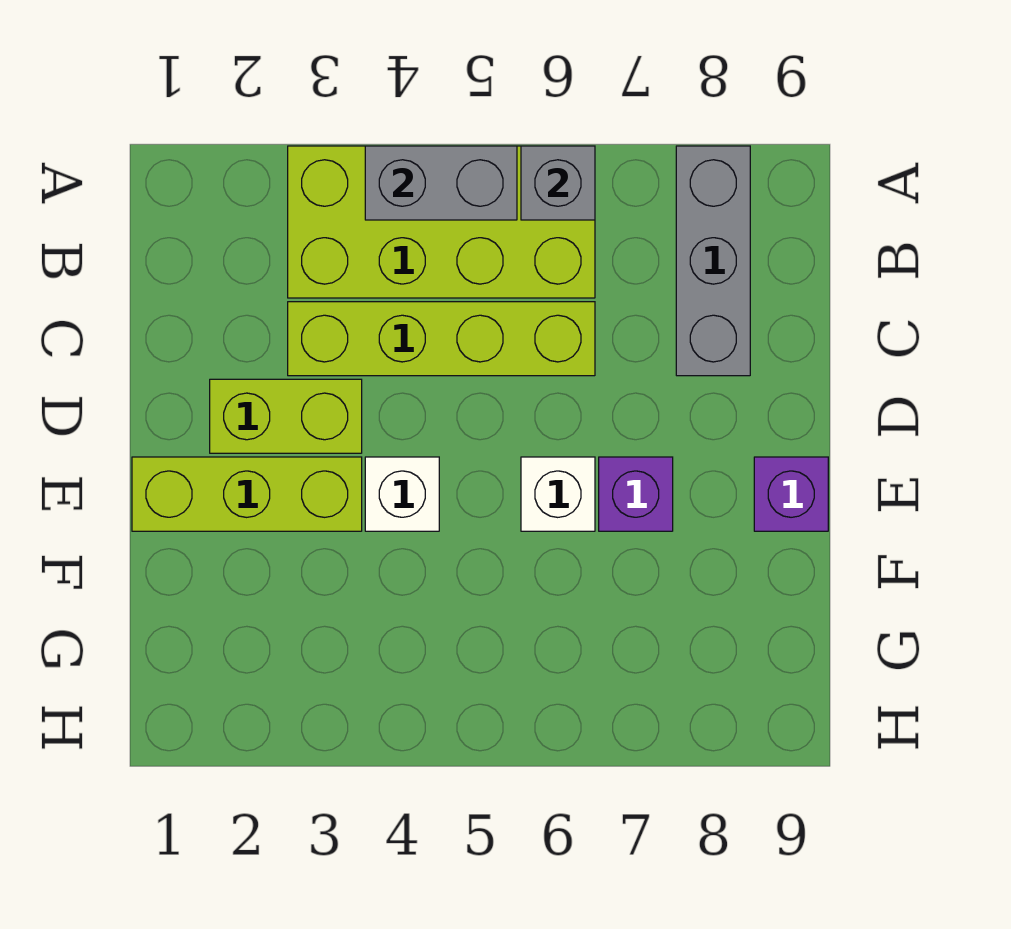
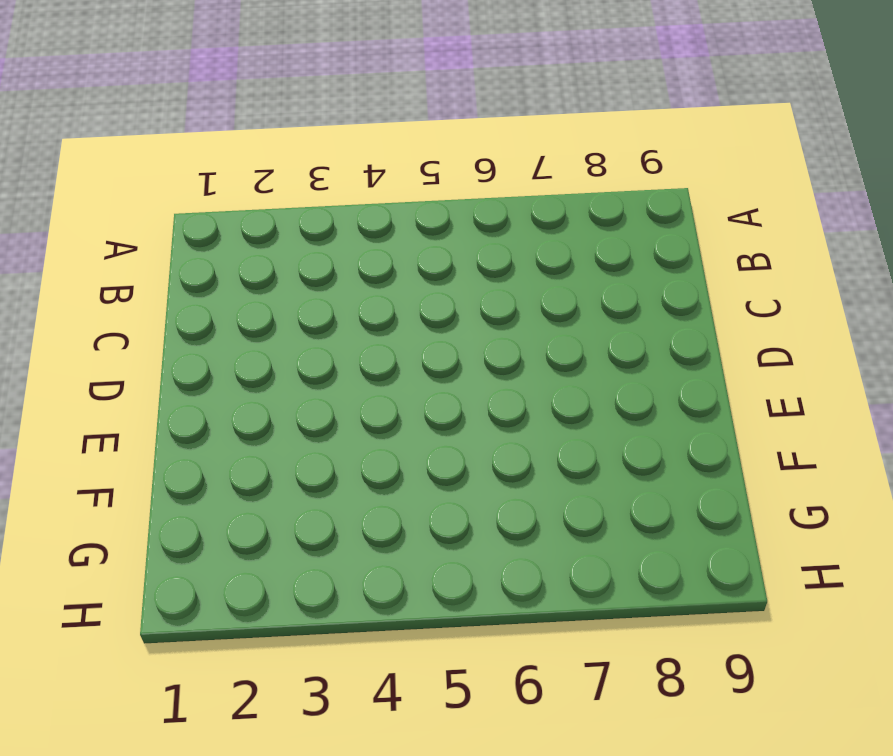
none -> lime brick A3:B6 level 1
none -> grey brick A8:C8 level 1

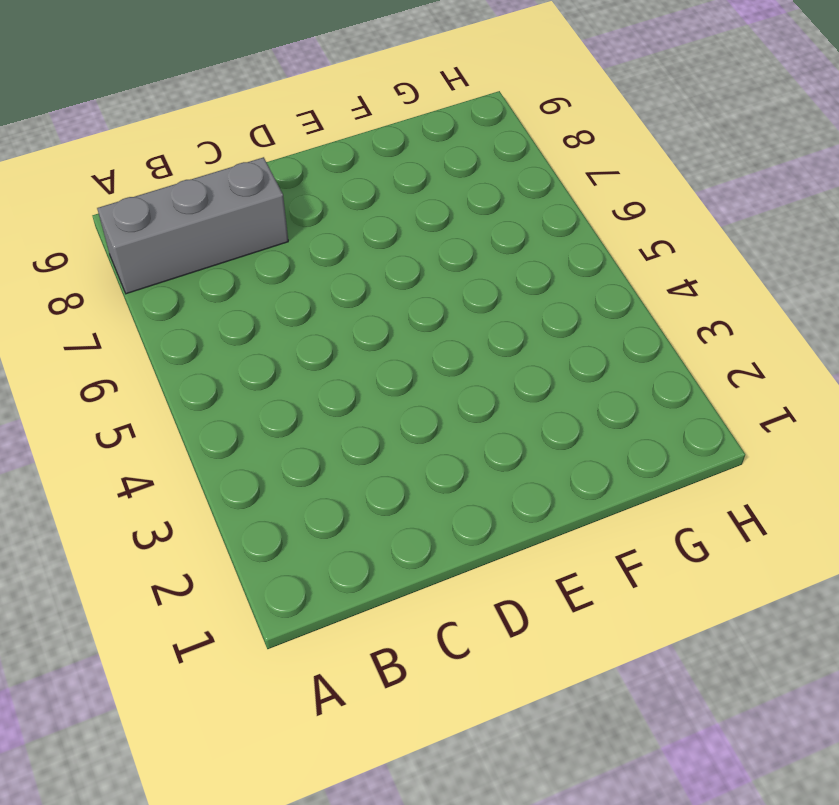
none -> lime brick A3:B6 level 1
none -> lime brick C3:C6 level 1

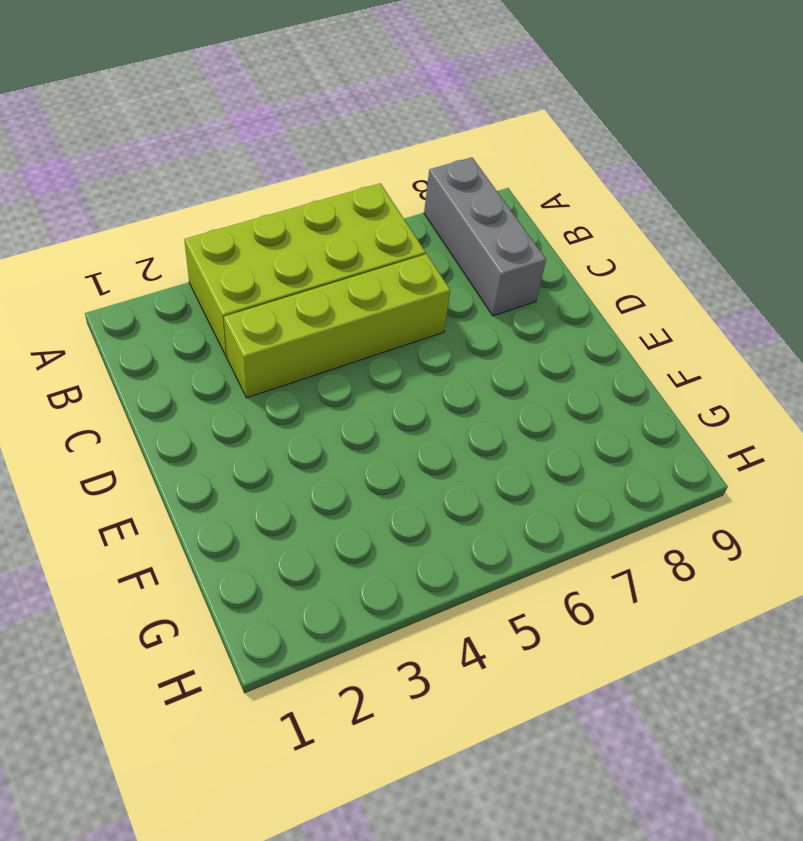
none -> lime brick D2:D3 level 1
none -> lime brick E1:E3 level 1

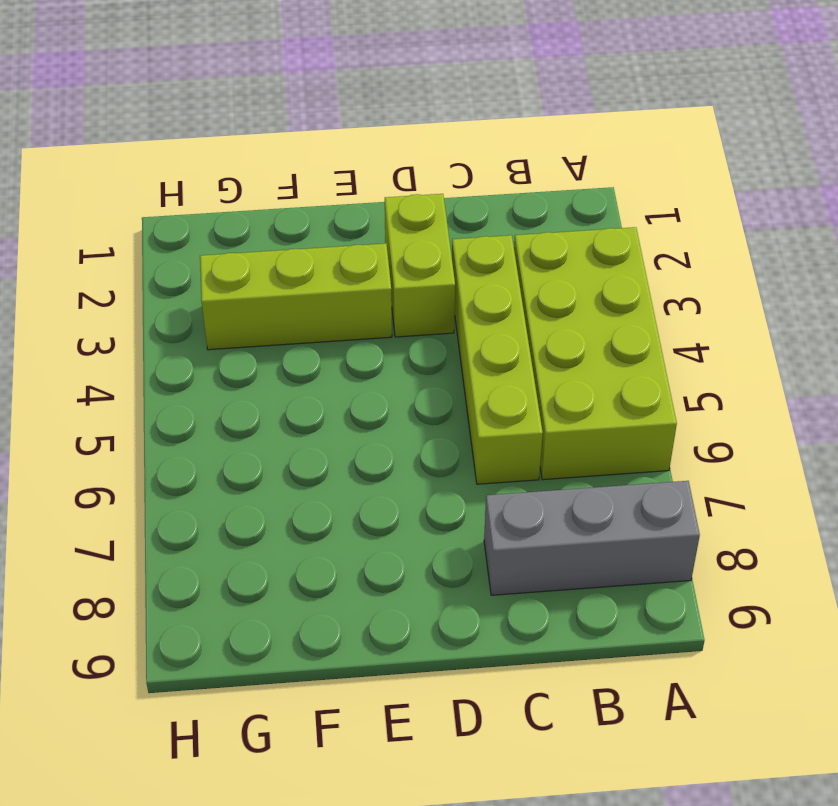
lime brick E3:G3 level 1 -> lime brick E1:E3 level 1
none -> white brick E4 level 1
none -> white brick E6 level 1

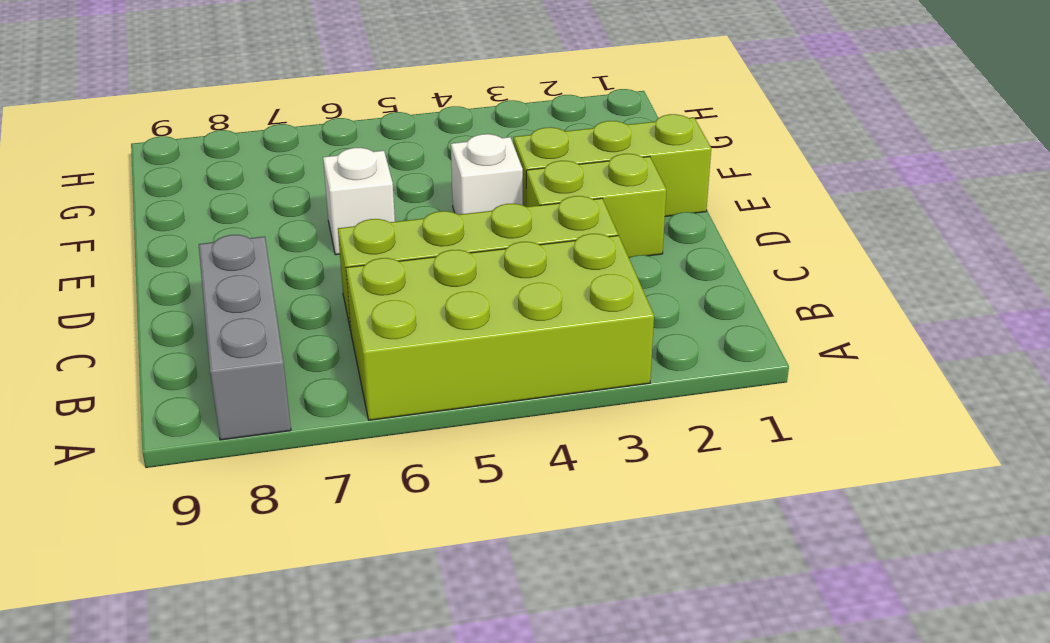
none -> purple brick E7 level 1
none -> purple brick E9 level 1

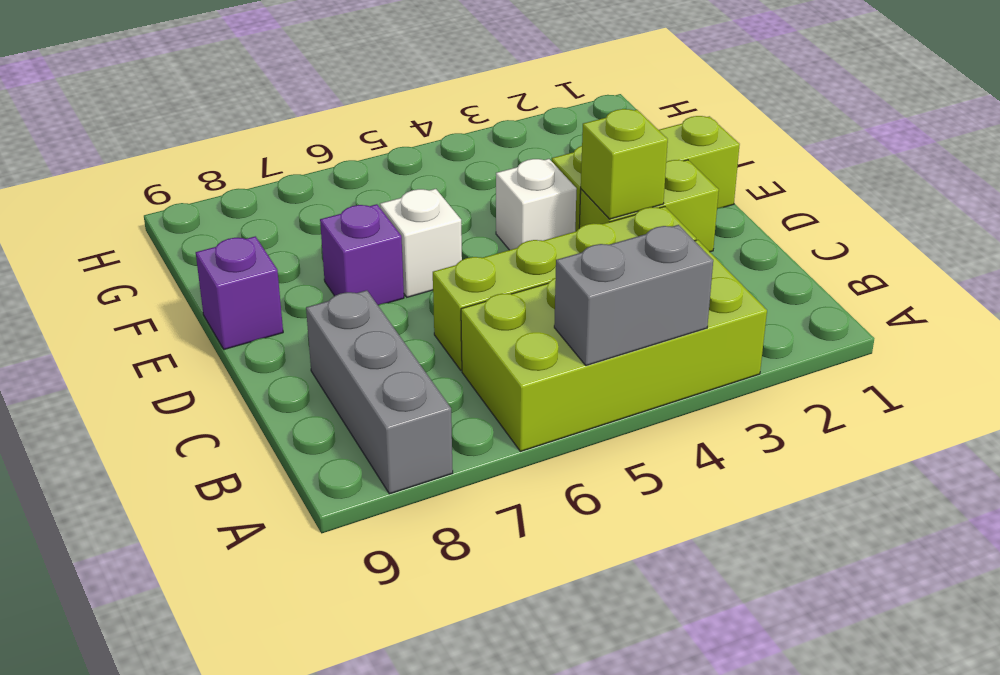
lime brick D3 level 2 -> none
none -> grey brick A6 level 2

